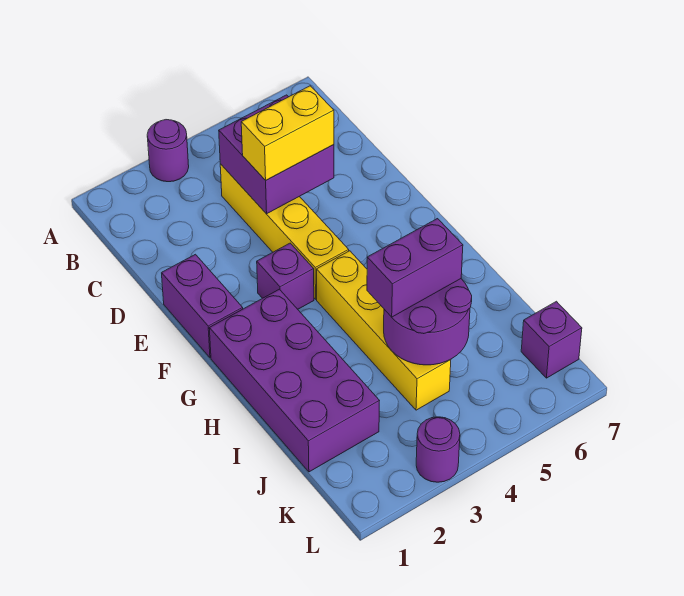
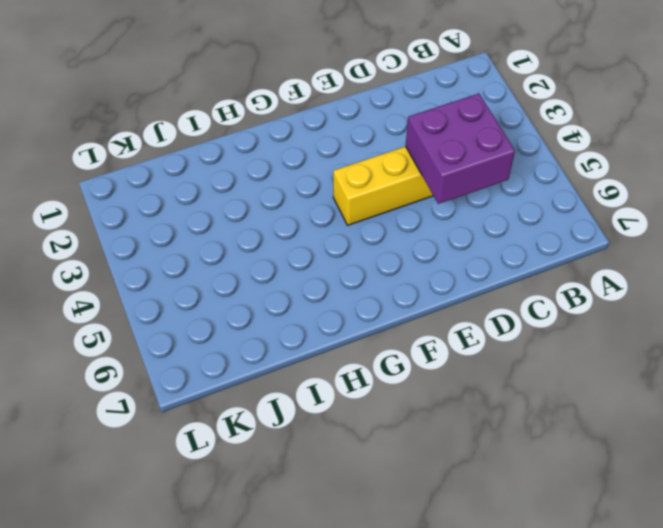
none -> purple round brick A3 level 1
none -> purple brick E1:F1 level 1
none -> purple brick F3 level 1

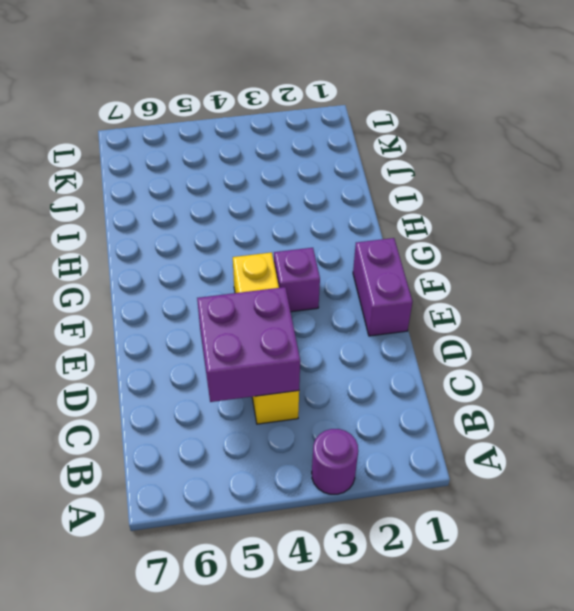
none -> purple brick G1:J2 level 1
none -> yellow brick G4:J4 level 1
none -> purple brick K7 level 1

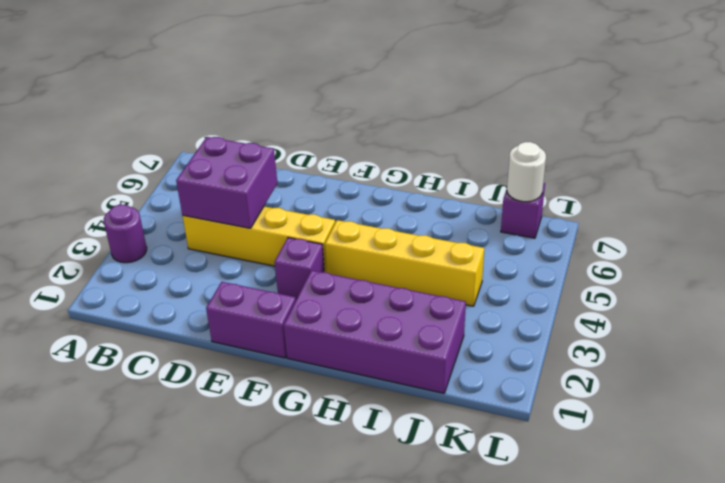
white round brick K7 level 2 -> none
none -> purple round brick L3 level 1
none -> purple round brick I4:J5 level 2
none -> yellow brick D4:D5 level 3

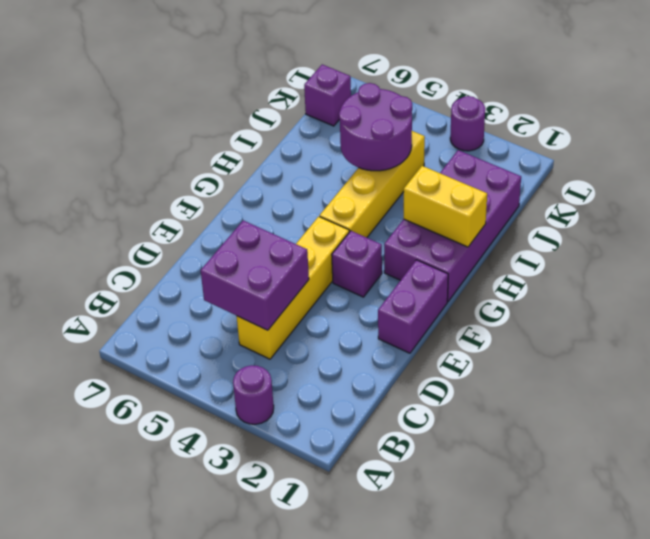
yellow brick H1:H2 level 2 -> yellow brick D4:D5 level 3
none -> purple brick I4:I5 level 3

